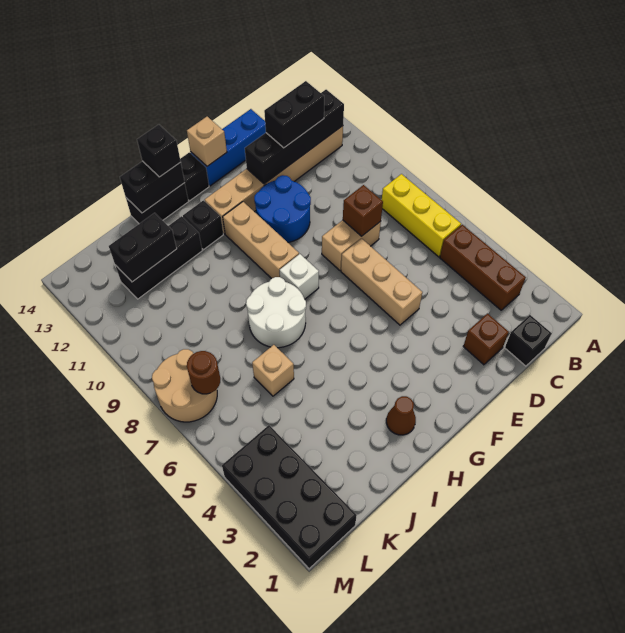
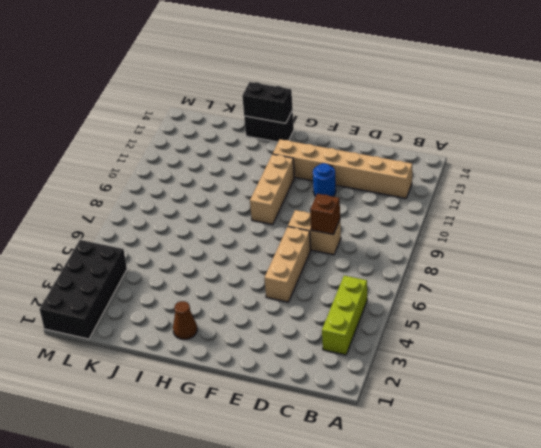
lime brick B3:B5 level 1 -> brown brick B3:B5 level 1
blue round brick E11 level 1 -> blue round brick E10:F11 level 1
none -> yellow brick B6:B8 level 1
none -> black brick C1 level 1
none -> brown brick D2 level 1

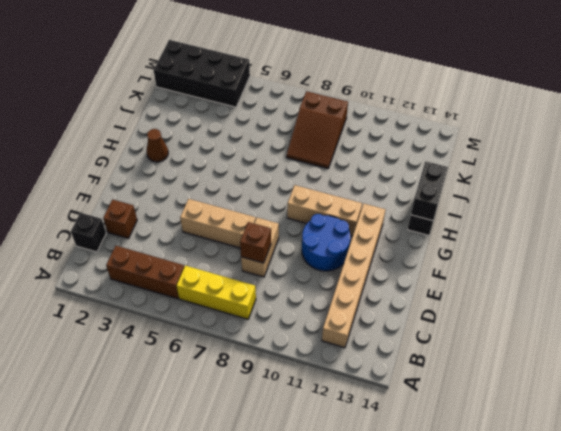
brown slope J8:L9 level 1 top L -> tan round brick L7:M8 level 1
none -> blue brick D14:F14 level 1
none -> white brick G8 level 1
none -> black brick G14 level 1

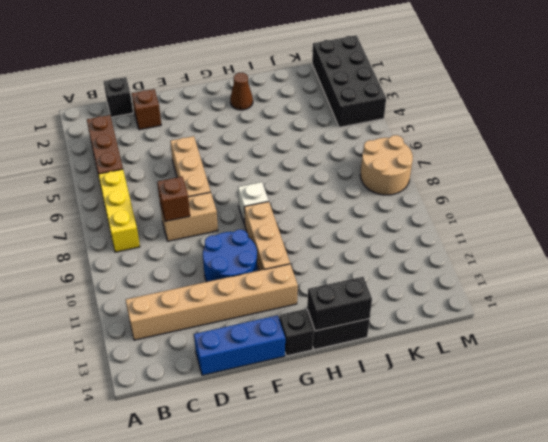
none -> white round brick H7:I8 level 1
none -> black brick H12 level 1
none -> black brick I12:K12 level 1

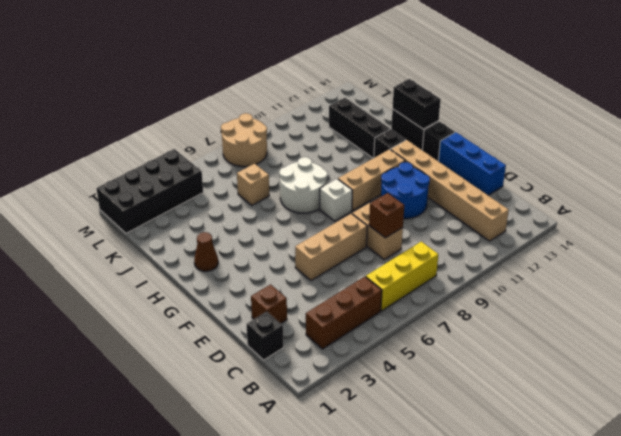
none -> black brick B12:E12 level 2
none -> tan brick F14 level 2
none -> black brick J12:K12 level 2

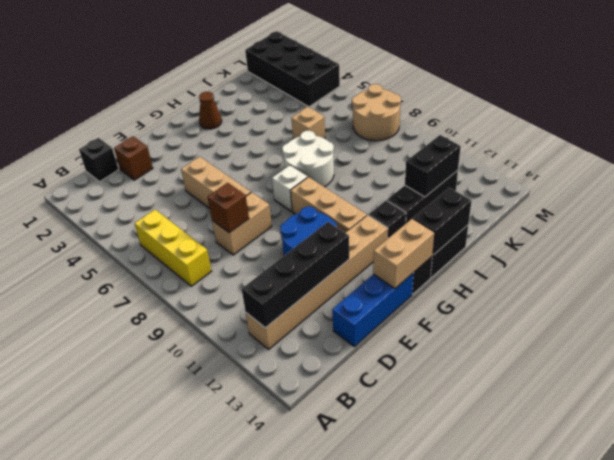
tan brick F14:G14 level 2 -> tan brick F14 level 2
none -> brown brick B3:B5 level 1
none -> brown round brick L7 level 2
none -> black brick C12:D12 level 3

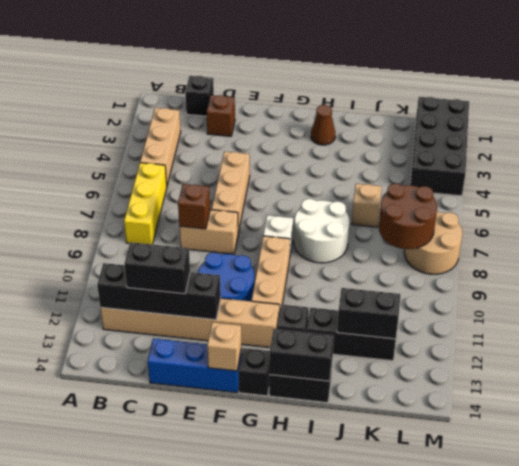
tan brick B3:B5 level 1 -> brown brick B3:B5 level 1
brown round brick K7:L8 level 2 -> brown round brick L7 level 2
none -> black brick H14 level 3

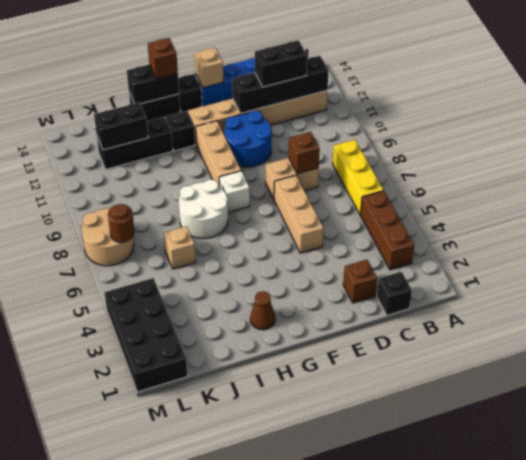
brown brick H14 level 3 -> black brick H14 level 3

